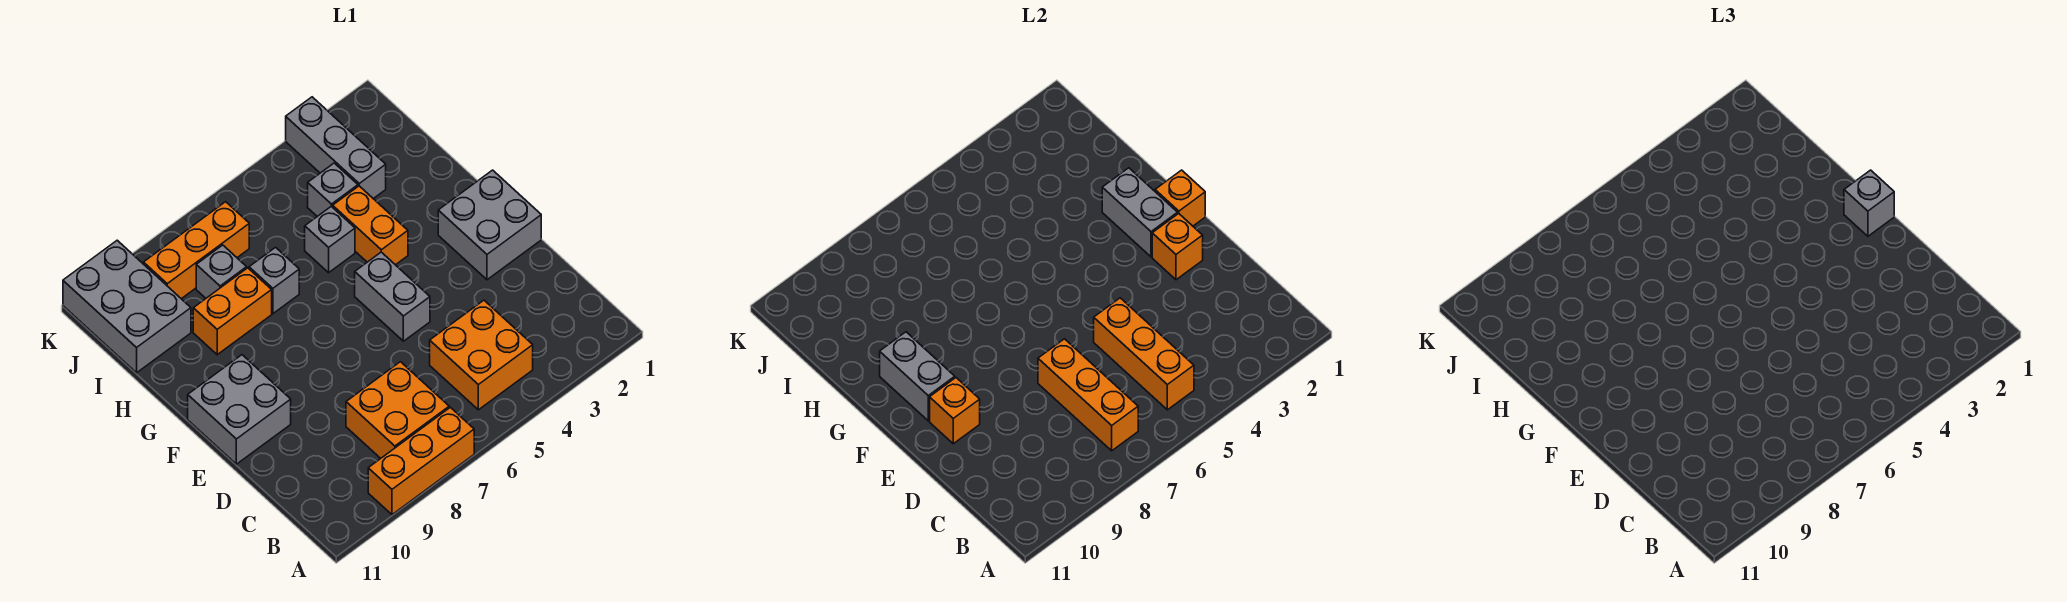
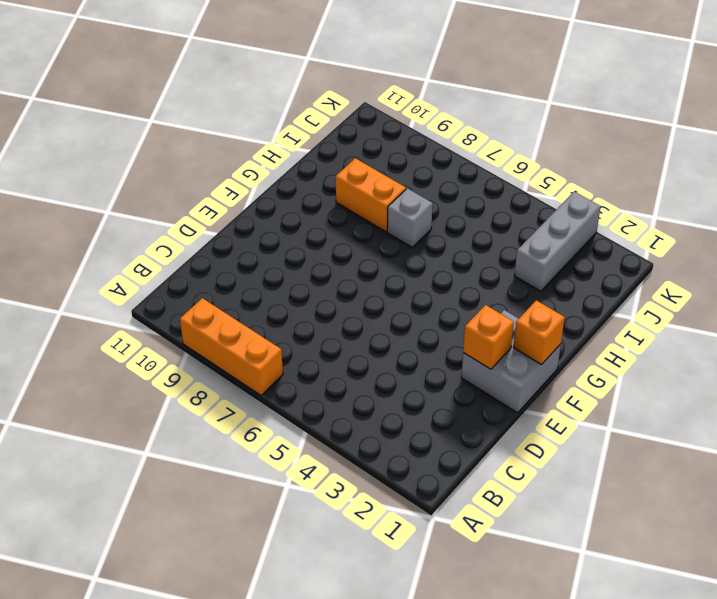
none -> orange brick B4:C5 level 1
none -> orange brick B7:C8 level 1
none -> grey brick E5:F5 level 1

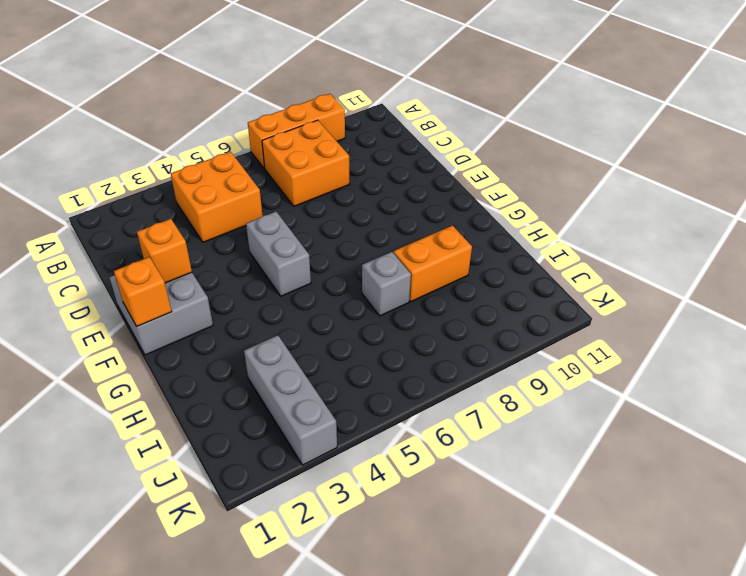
none -> grey brick E10:F11 level 1
none -> orange brick G4:H4 level 1
none -> grey brick H5 level 1

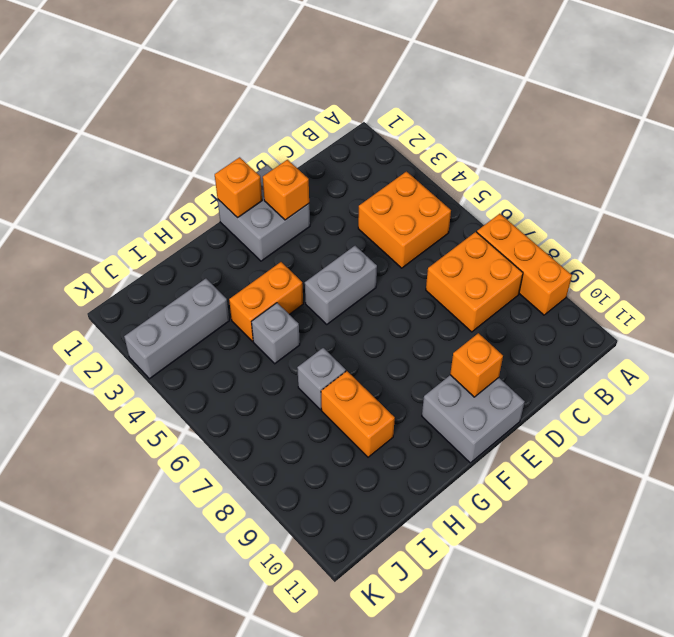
none -> grey brick I4 level 1
none -> grey brick I8 level 1
none -> grey brick I10:K11 level 1

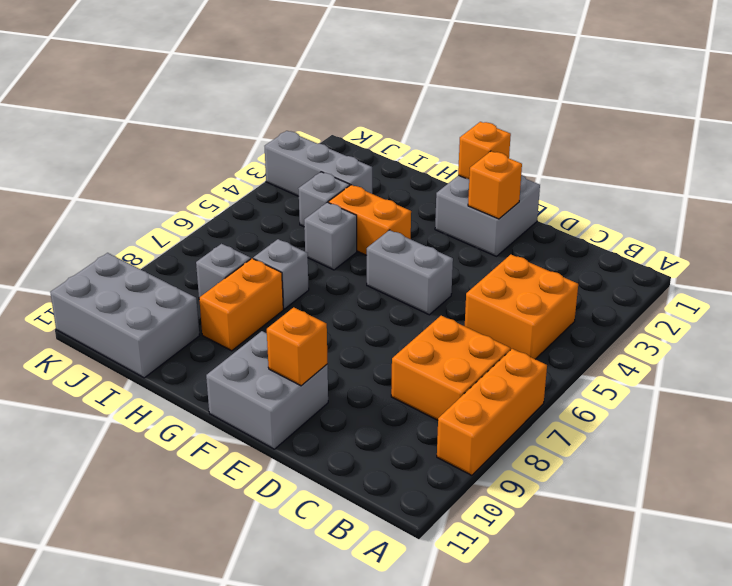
none -> orange brick J7:J9 level 1
none -> orange brick B5:D5 level 2
none -> orange brick B7:D7 level 2

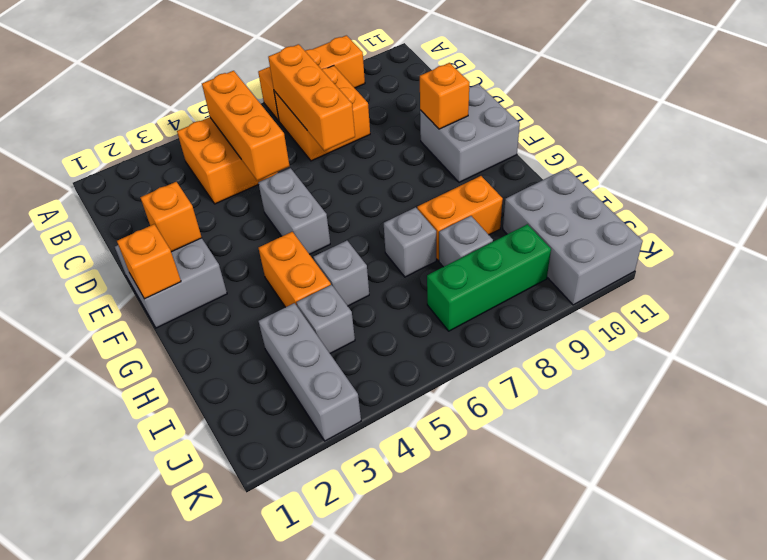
green brick J7:J9 level 1 -> orange brick J7:J9 level 1
none -> grey brick F2:G2 level 2
none -> grey brick F10:G10 level 2
none -> grey brick F1 level 3

